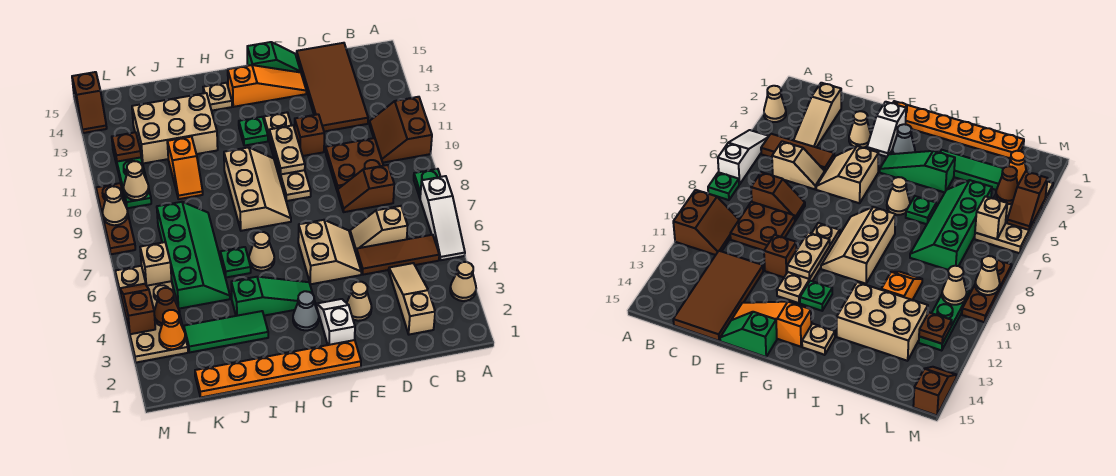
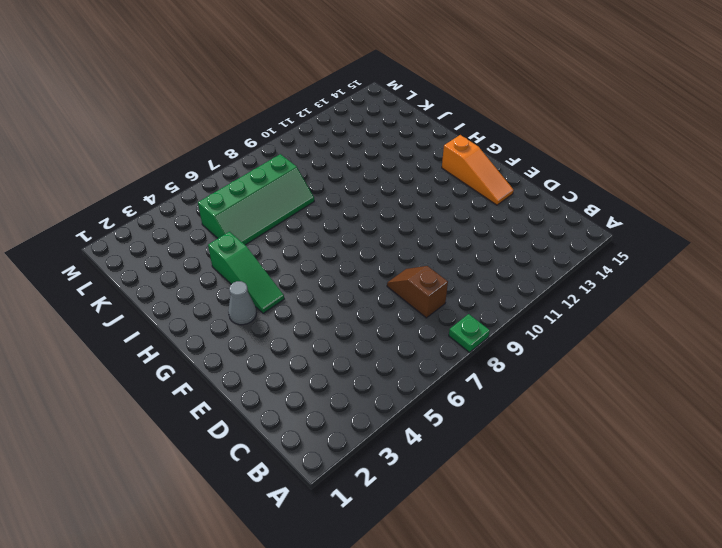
none -> tan cone A3 level 1
none -> white slope A5:A7 level 1 top 7
none -> brown slope A10:B11 level 1 top A
none -> brown tile B5:D5 level 1

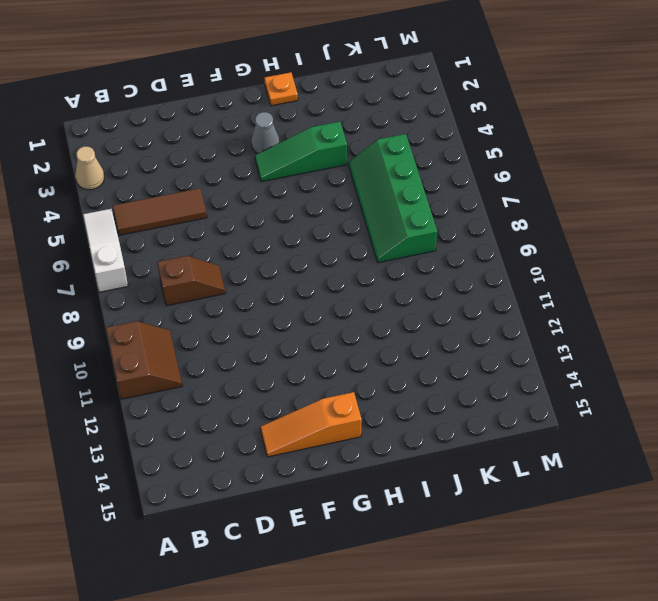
orange plate H1 level 1 -> orange plate F1:K1 level 1
none -> green plate A8 level 1
none -> tan slope C2:C4 level 1 top 2
none -> tan slope C6:D6 level 1 top C
none -> brown plate C9:D10 level 1

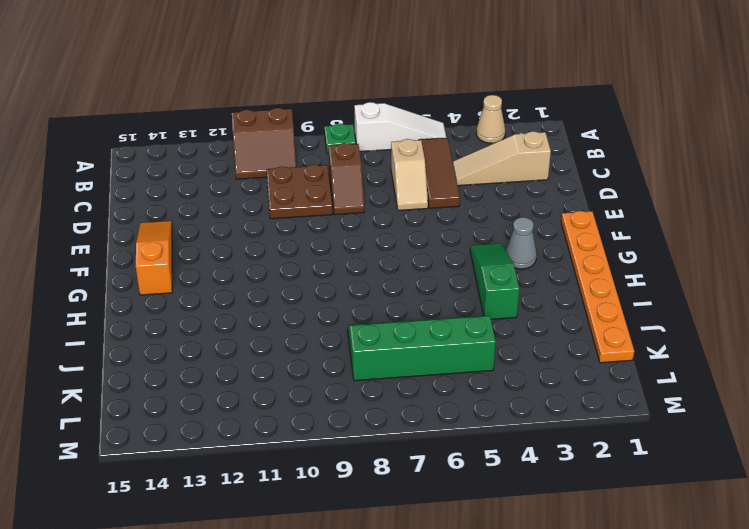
none -> brown tile C12:D15 level 1
none -> tan cone E3 level 1
none -> tan slope E5:F6 level 1 top F
none -> brown brick E11 level 1

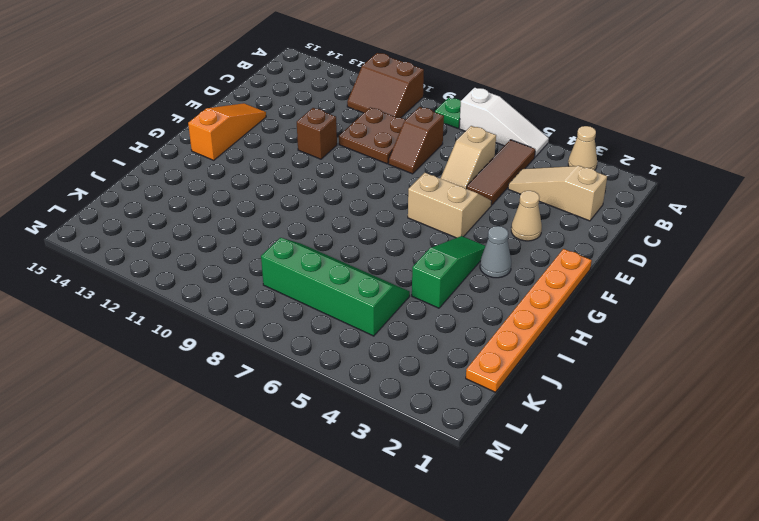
none -> brown tile C12:D15 level 1
none -> green slope E15:F15 level 1 top F
none -> white slope F2:F3 level 1 top 2
none -> tan plate F9:F12 level 1

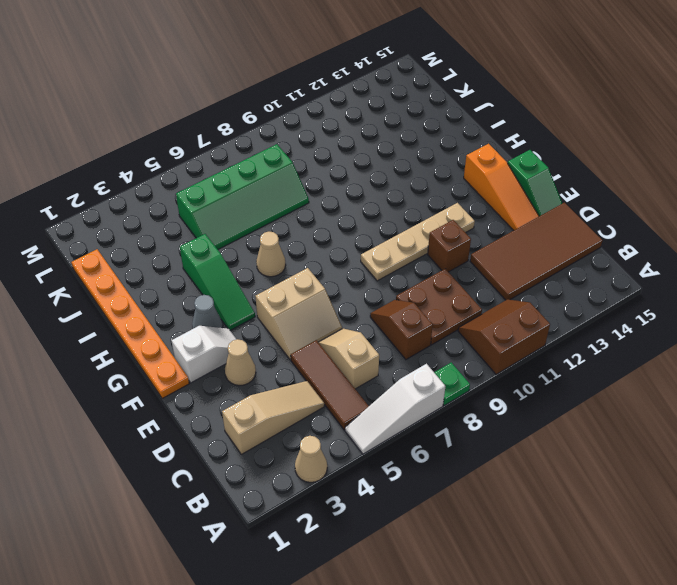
none -> tan slope G8:H10 level 1 top H
none -> green plate G12 level 1
none -> tan plate H14 level 1
none -> green tile I3:K3 level 1

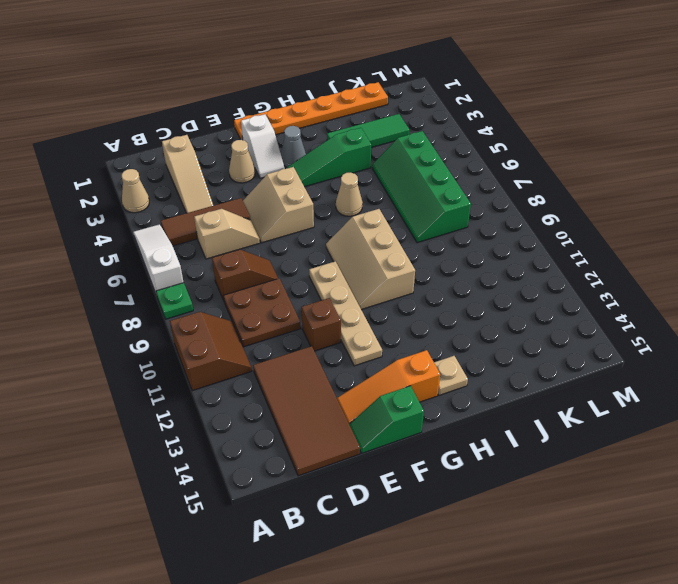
none -> green plate G12 level 1
none -> green plate I6 level 1
none -> tan brick I12:K13 level 1
none -> orange slope J10:J11 level 1 top 11

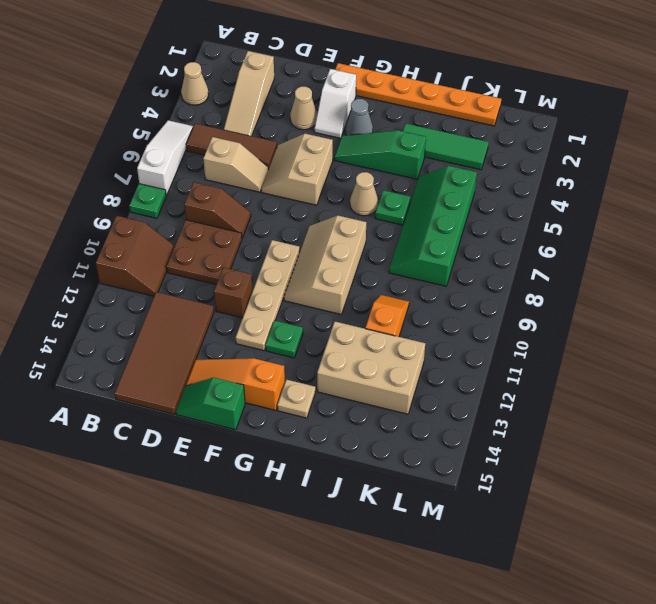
none -> tan plate L3:M6 level 1
none -> green plate L10:L12 level 1
none -> brown plate M8:M10 level 1
none -> brown slope M14:M15 level 1 top 15

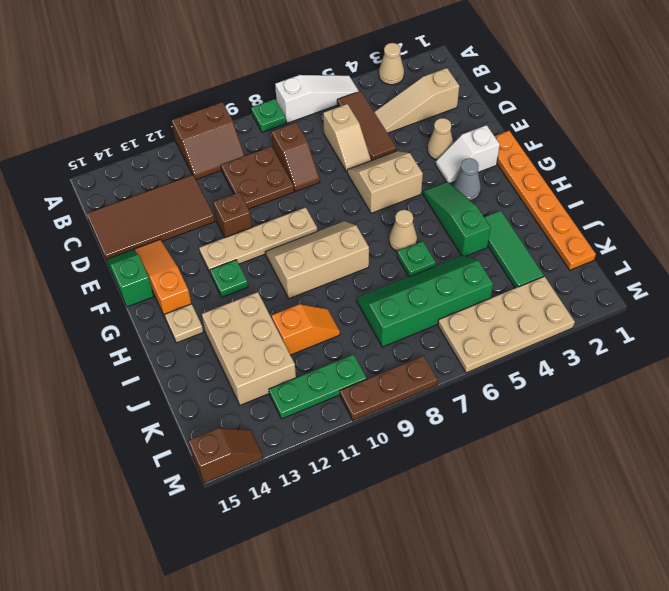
none -> tan plate F10:F11 level 2
none -> orange cone L3 level 2
none -> brown cone L4 level 2
none -> tan brick L6 level 2

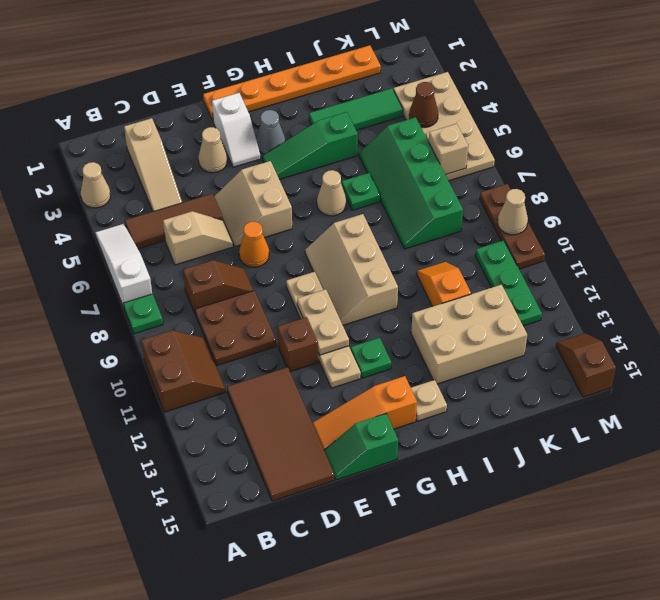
orange cone E7 level 1 -> orange cone L3 level 2
none -> tan cone L10 level 2
none -> brown plate L12 level 2
none -> brown slope M4:M5 level 2 top 4

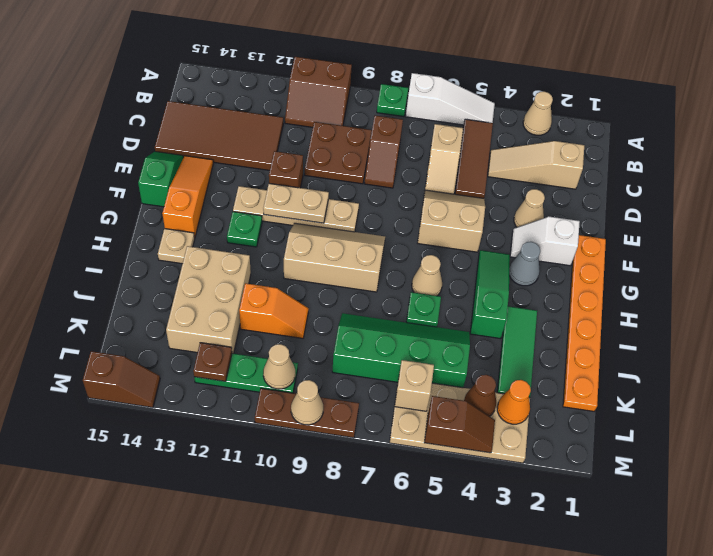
brown slope M4:M5 level 2 top 5 -> brown slope M4:M5 level 2 top 4

